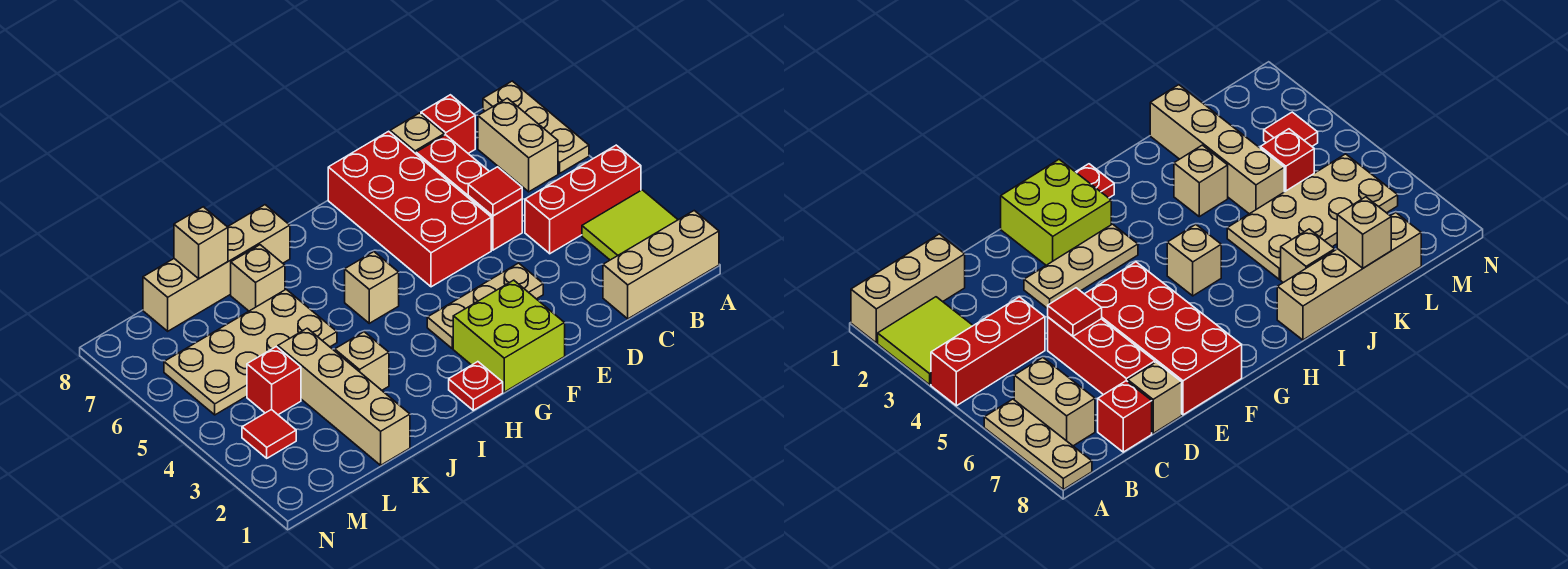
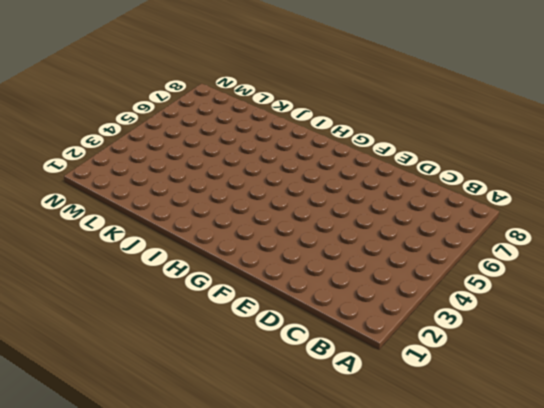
none -> tan brick A1:C1 level 1
none -> lime tile A2:B3 level 1
none -> red brick A4:C4 level 1

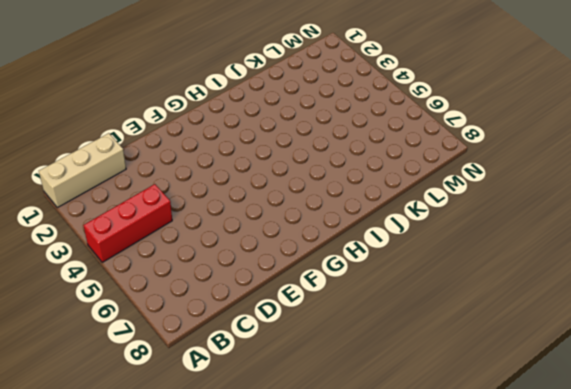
none -> lime tile A2:B3 level 1
none -> tan plate A6:A8 level 1
none -> tan brick B6:B7 level 1

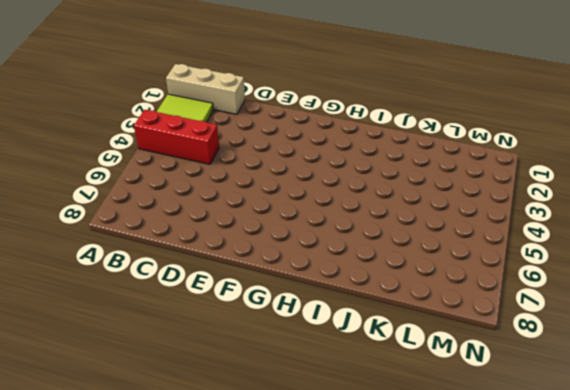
none -> tan plate A6:A8 level 1
none -> tan brick B6:B7 level 1
none -> red brick C8 level 1

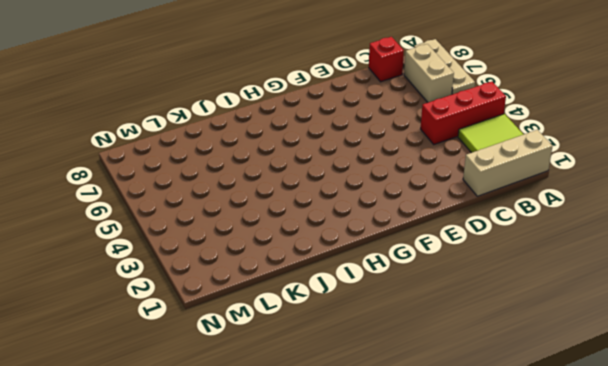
none -> red brick D5:D7 level 1
none -> tan brick D8 level 1
none -> tan plate E3:G3 level 1

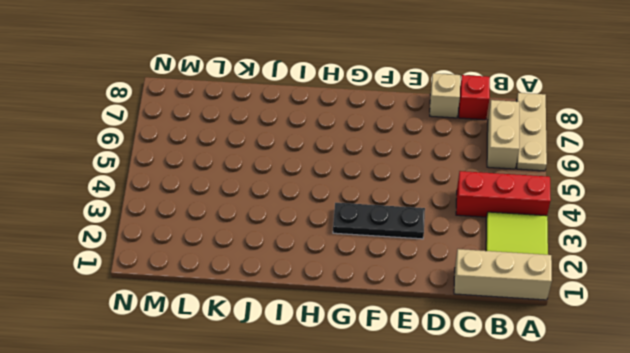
black plate E3:G3 level 1 -> tan plate E3:G3 level 1
none -> red brick D5:D7 level 1
none -> red brick E5:F8 level 1
none -> lime brick F1:G2 level 1

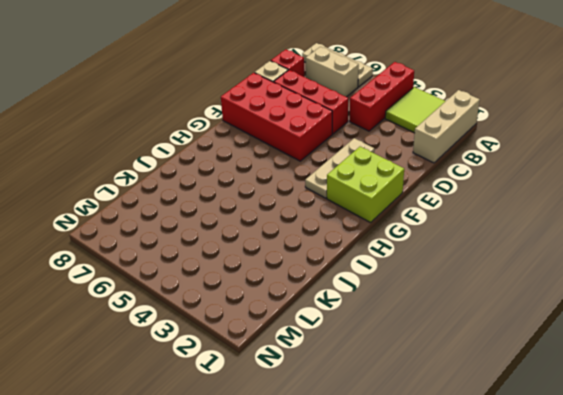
none -> red plate H1 level 1
none -> tan brick H5 level 1
none -> tan brick I8:L8 level 1

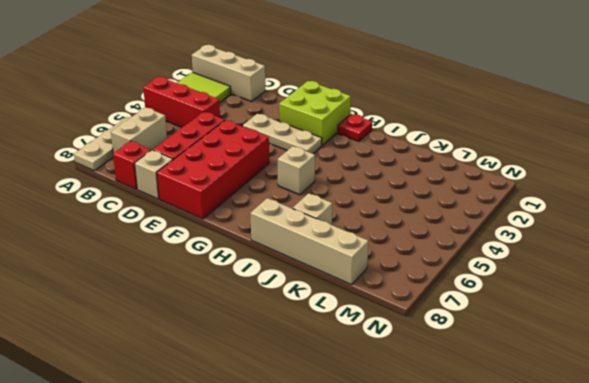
none -> tan brick J3 level 1
none -> tan plate J5:M6 level 1
none -> tan brick K1:K4 level 1

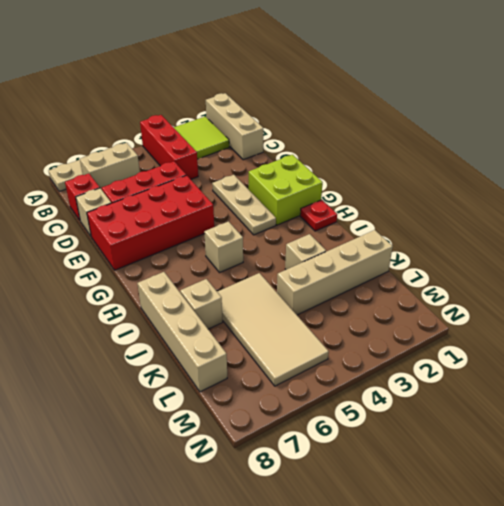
tan tile J5:M6 level 1 -> tan plate J5:M6 level 1
none -> red brick L4 level 1
none -> red tile M3 level 1
none -> red tile D5 level 2

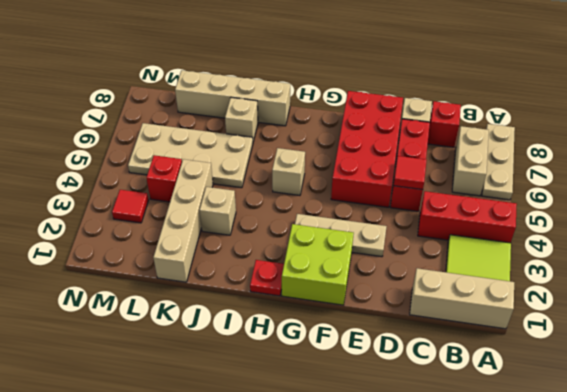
none -> tan brick K8 level 2

